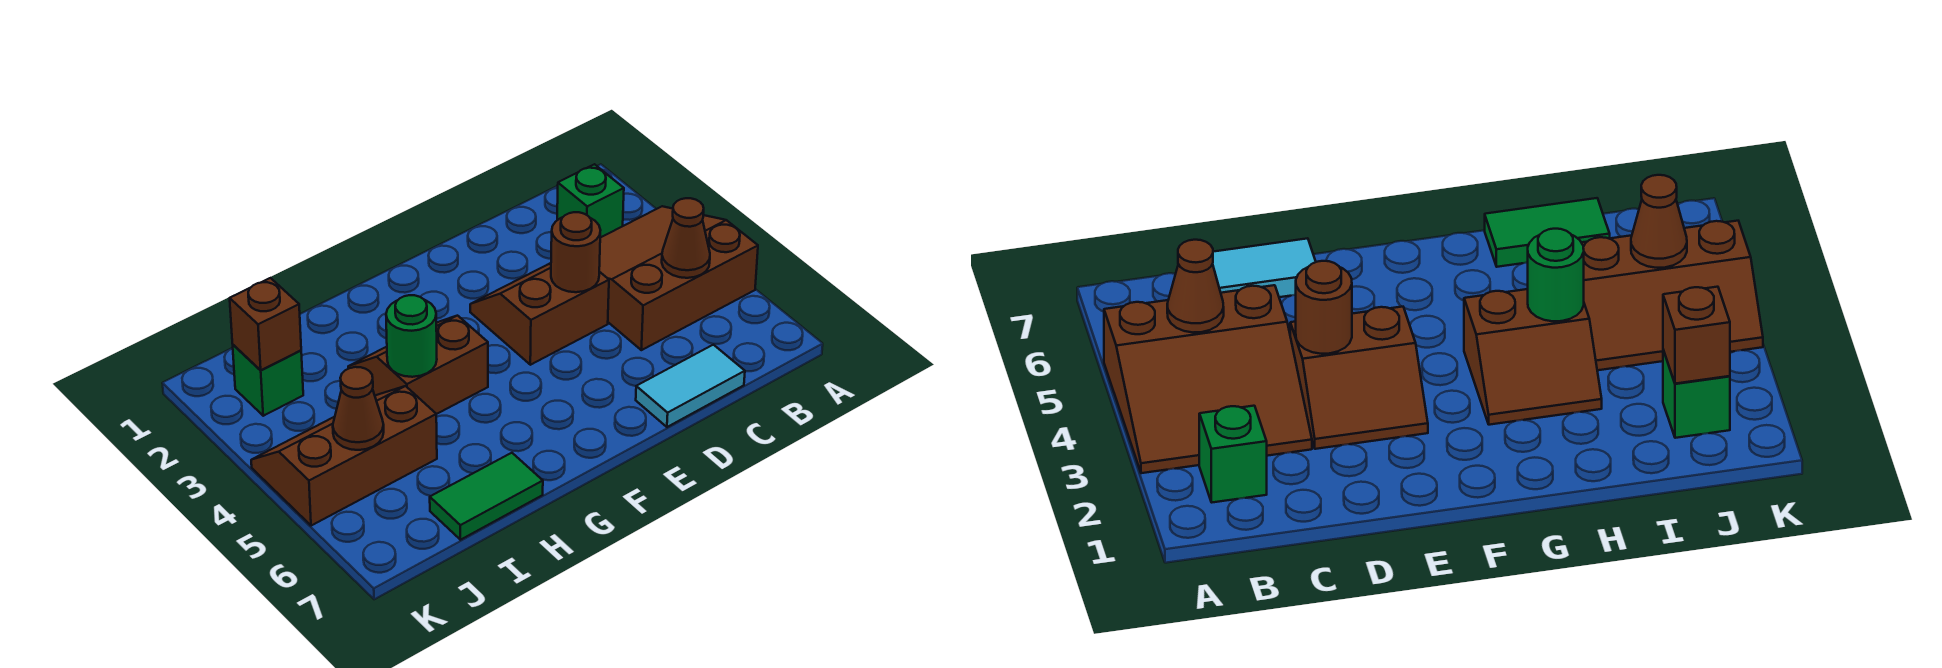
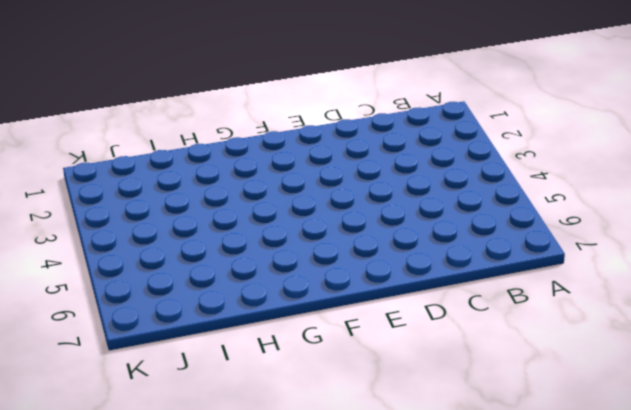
none -> brown slope A3:C5 level 1 top 5
none -> green brick B2 level 1
none -> cyan tile C7:D7 level 1

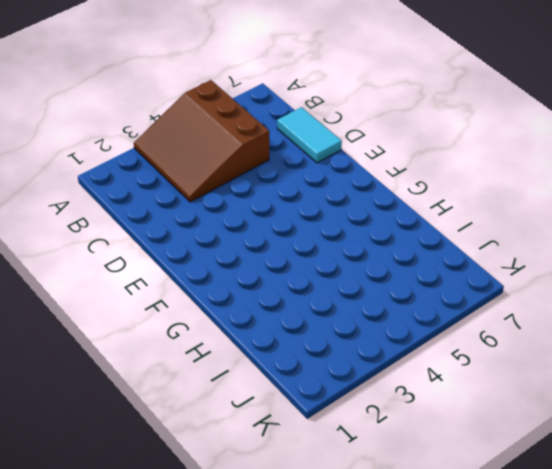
none -> green brick B2 level 1
none -> brown slope D3:E4 level 1 top 4
none -> brown slope G3:H4 level 1 top 4

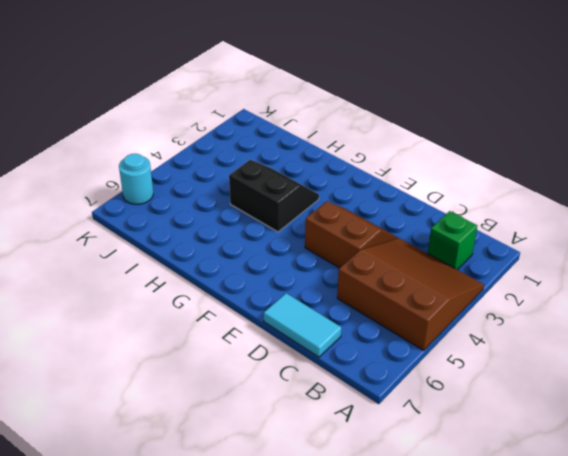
black slope G3:H4 level 1 top 4 -> brown slope G3:H4 level 1 top 4
cyan round brick K6 level 1 -> none
none -> green tile H7:I7 level 1
none -> brown slope I4:K5 level 1 top 5
none -> green brick J2 level 1

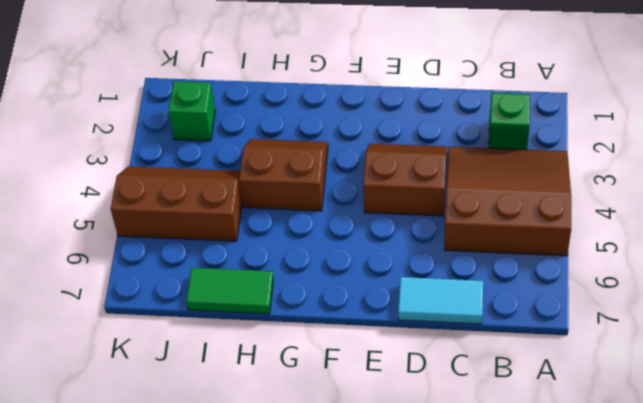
none -> brown cone B5 level 2
none -> brown round brick D4 level 2
none -> green round brick H4 level 2

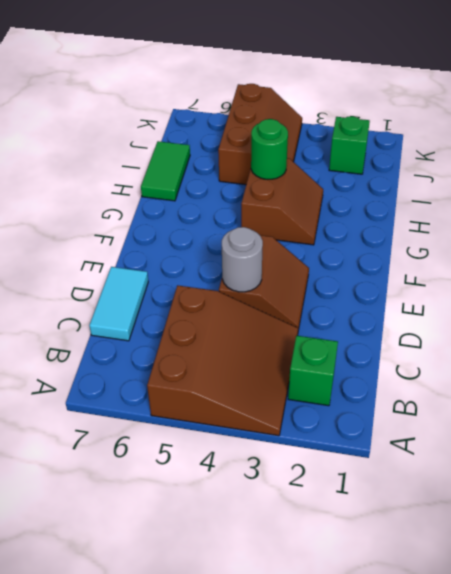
grey round brick D4 level 2 -> brown round brick D4 level 2
none -> brown cone B5 level 2
none -> brown brick J2 level 2
none -> brown cone J5 level 2

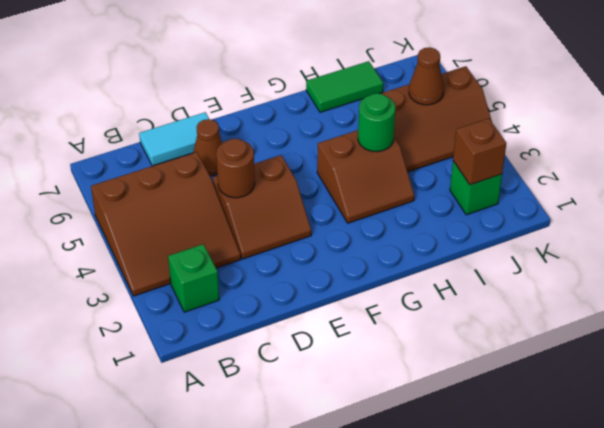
brown cone D6 level 1 -> brown cone B5 level 2

